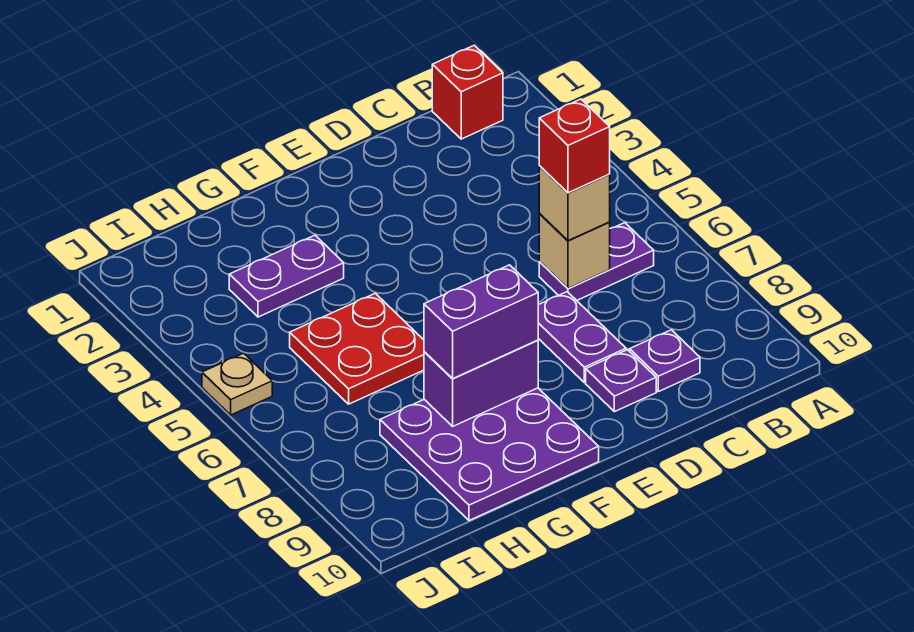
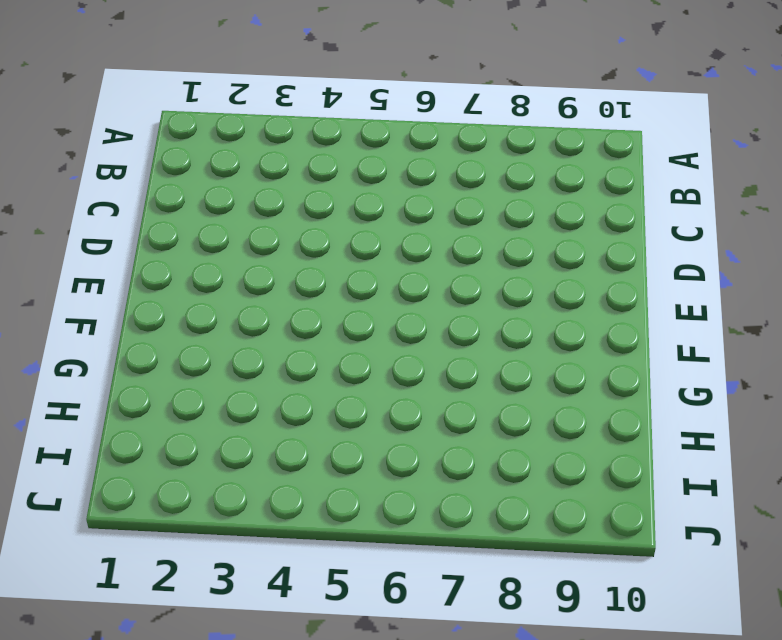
none -> red brick B1 level 1
none -> purple plate B6:C6 level 1
none -> purple plate C9 level 1

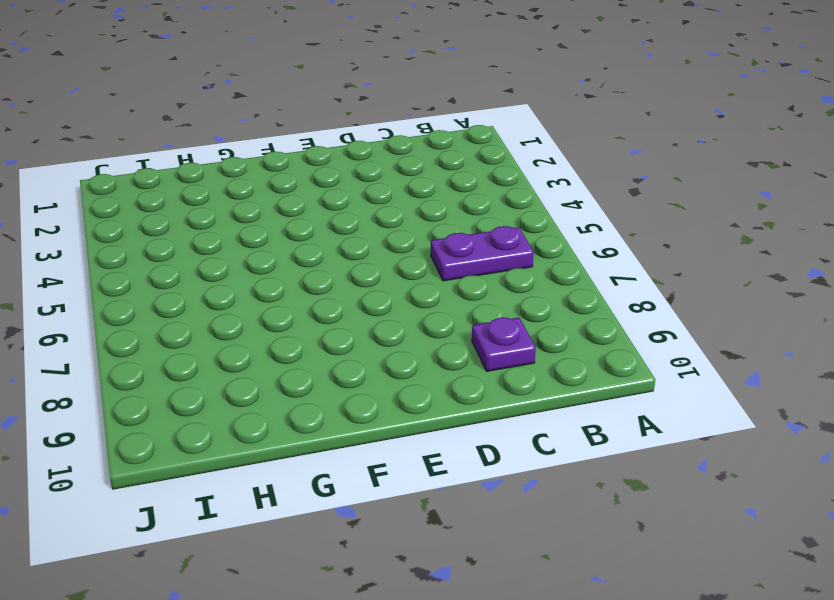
none -> red brick B1 level 1
none -> purple plate D7:D8 level 1
none -> purple plate D9 level 1

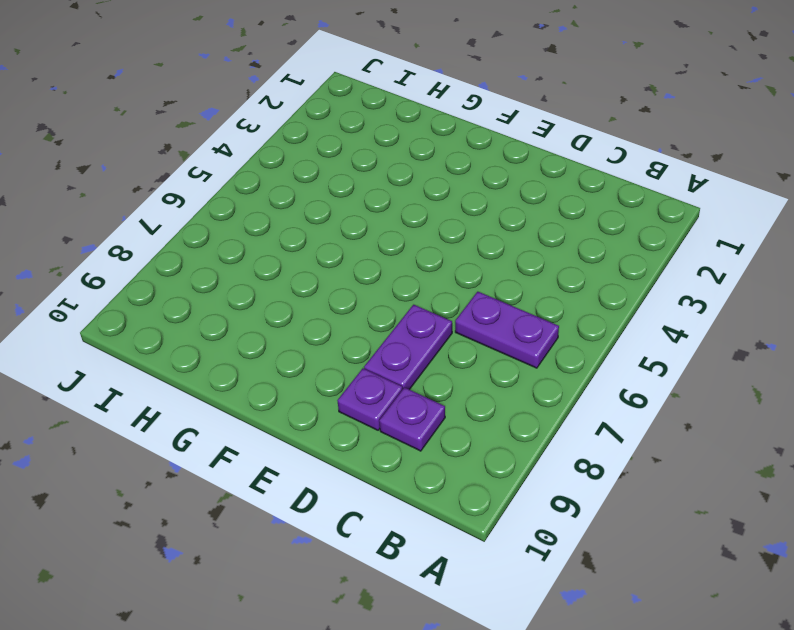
none -> red brick B1 level 1
none -> purple plate F8:H10 level 1
none -> purple plate G3:H3 level 1

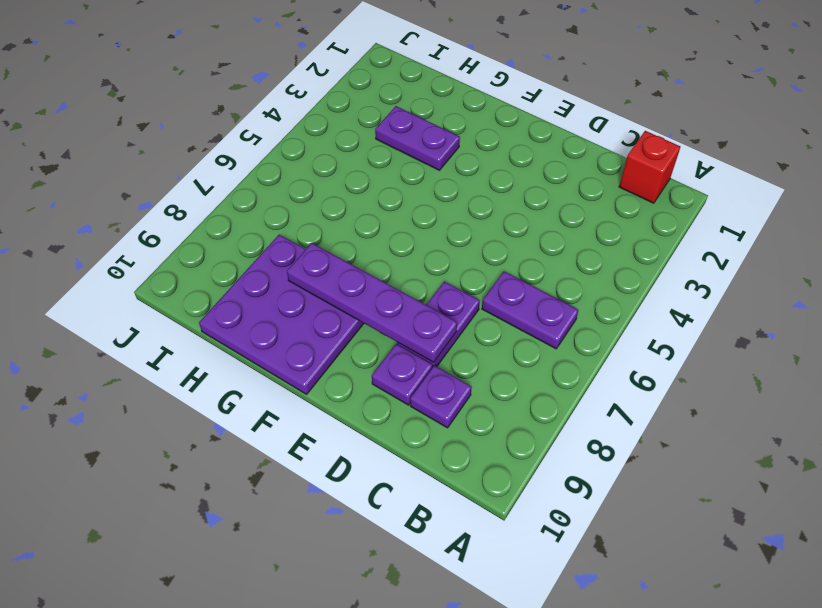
purple plate D8:G8 level 2 -> purple brick F8:G8 level 2
none -> red plate G5:H6 level 1
none -> tan plate J5 level 1
none -> tan brick C6 level 2

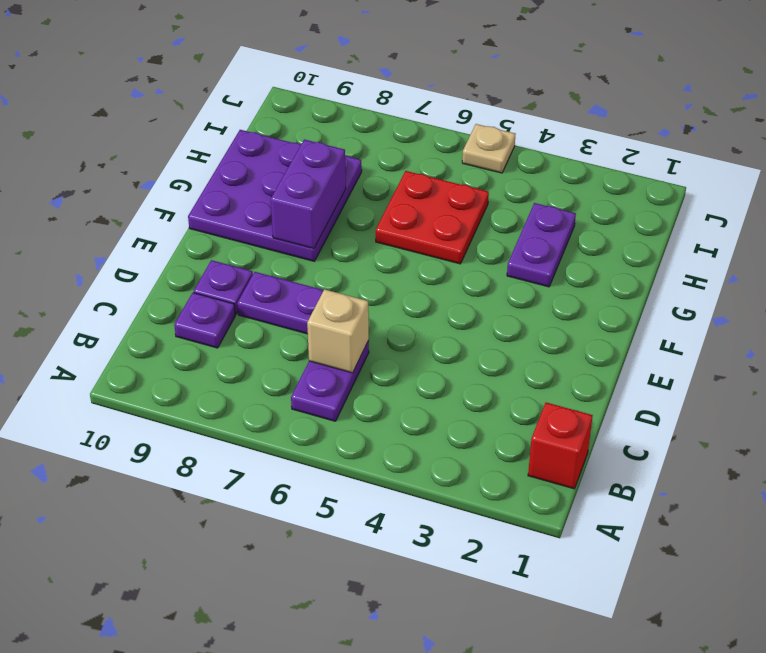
none -> tan brick C6 level 3
none -> purple brick F8:G8 level 3
none -> red brick C6 level 4

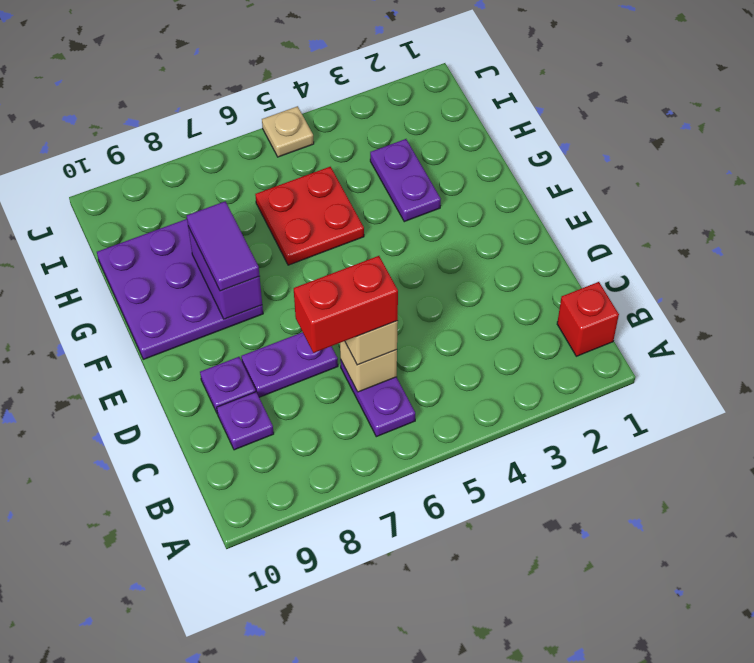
red brick C6:C7 level 4 -> red brick C6 level 4
purple tile F8:G8 level 3 -> purple brick F8:G8 level 3

